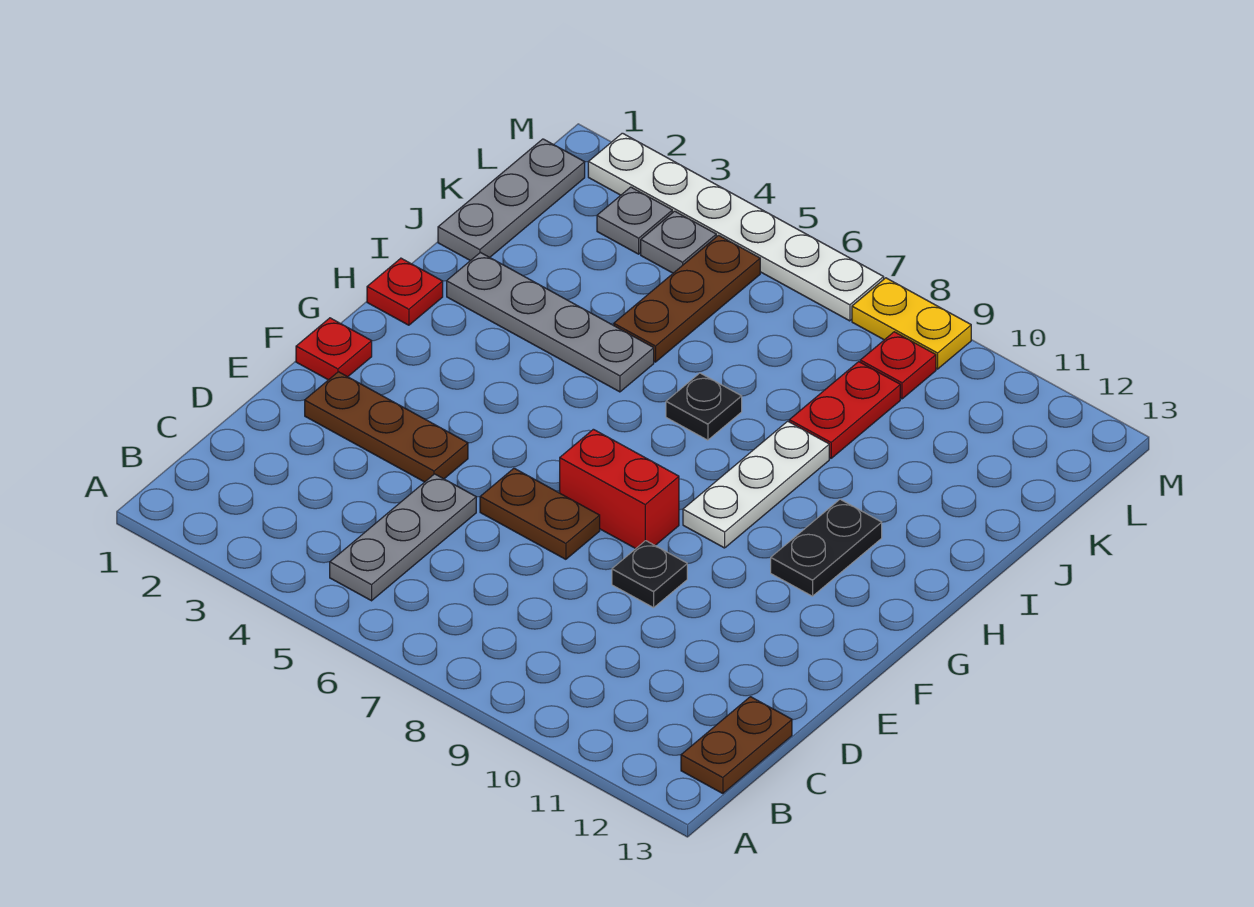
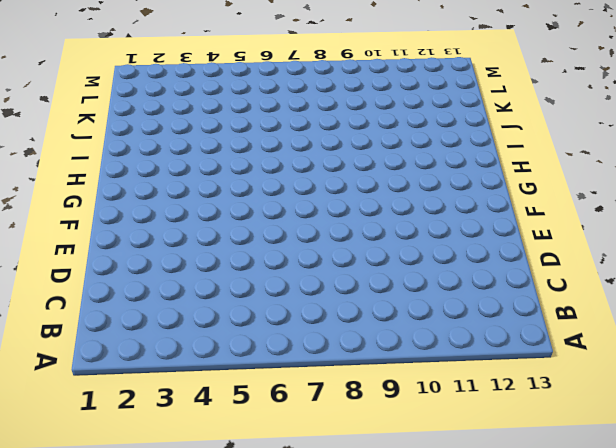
none -> grey plate B5:D5 level 1
none -> brown plate B13:C13 level 1
none -> brown plate E2:E4 level 1

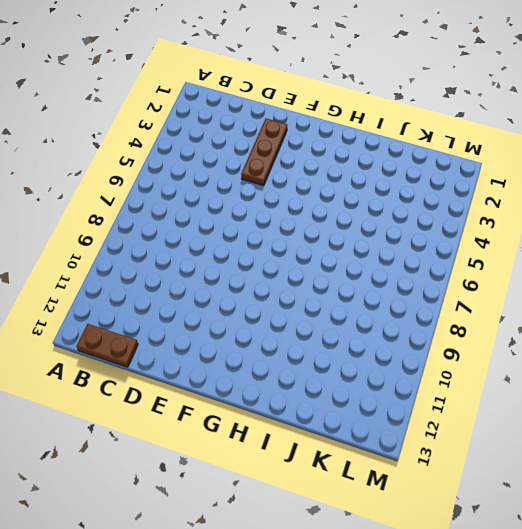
none -> grey plate B5:D5 level 1
none -> brown plate E6:E7 level 1
none -> black plate E9 level 1

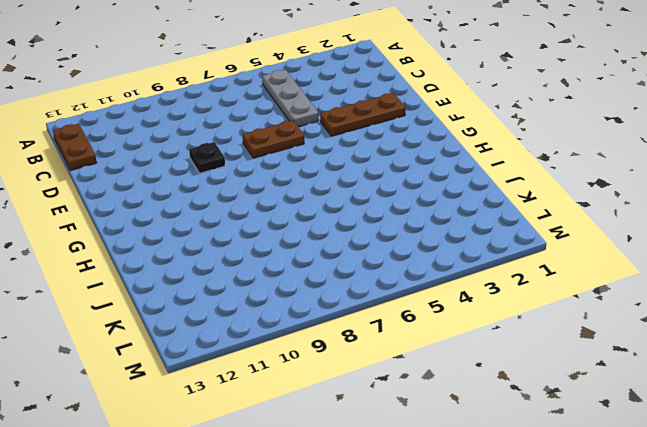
none -> red plate F1 level 1
none -> red brick F7:F8 level 1
none -> white plate G9:I9 level 1

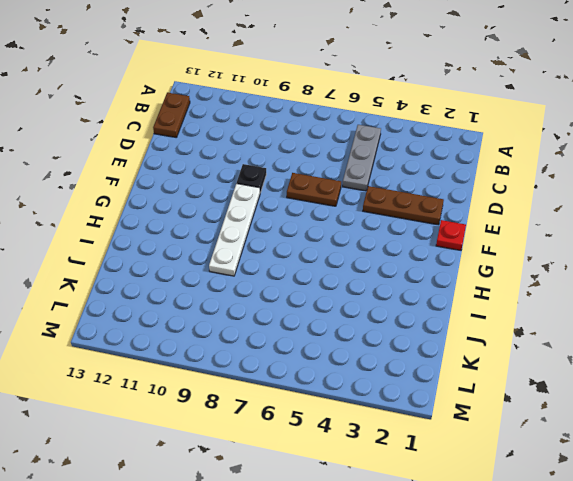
white plate F9:I9 level 1 -> white plate G9:I9 level 1
none -> red brick F7:F8 level 1
none -> black plate G11:H11 level 1
none -> red plate H1 level 1

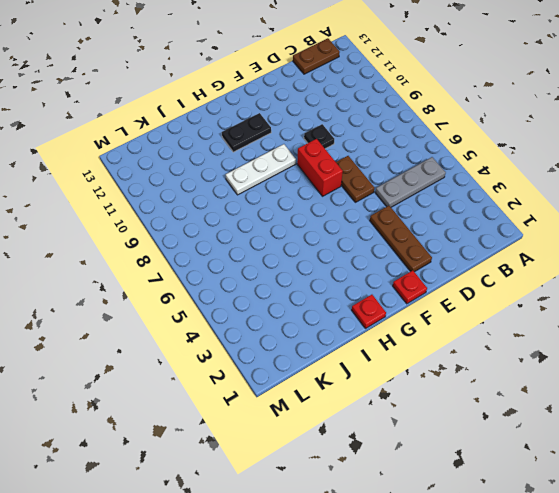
none -> grey plate I2:I5 level 1
none -> black plate I7 level 1
none -> grey plate J1:L1 level 1

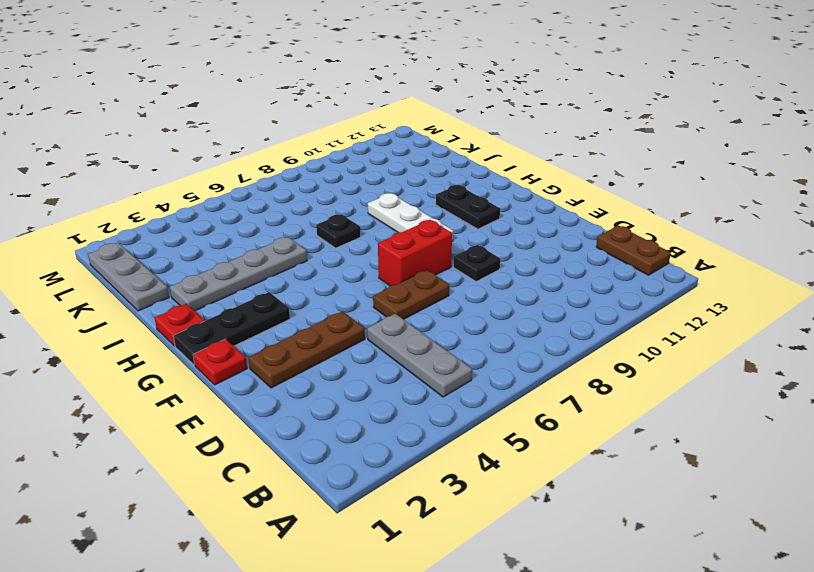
black plate G1:G3 level 1 -> none
none -> brown plate J5:L5 level 1
none -> red plate J9:K9 level 1
none -> grey plate L3 level 1

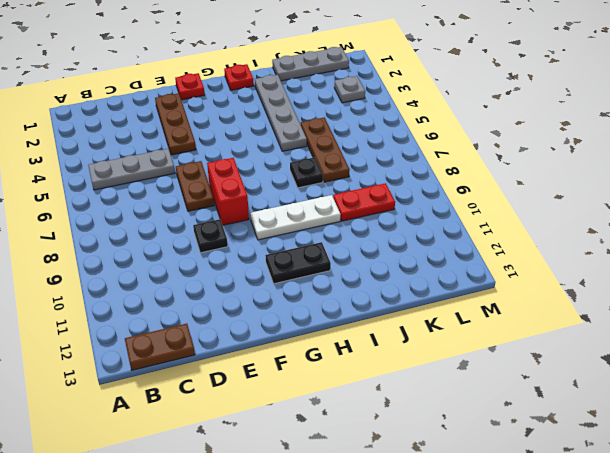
brown plate J5:J7 level 1 -> brown plate J5:L5 level 1
none -> grey plate L4 level 1
none -> red plate L9 level 1
none -> white plate M2:M7 level 1

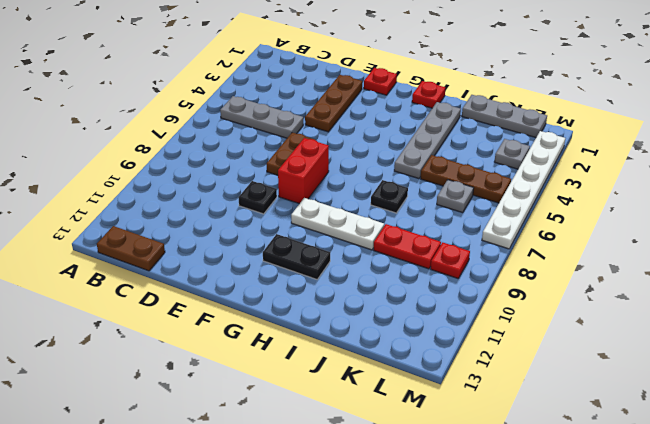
grey plate K6 level 1 -> grey plate L4 level 1
none -> yellow plate M8:M9 level 1

